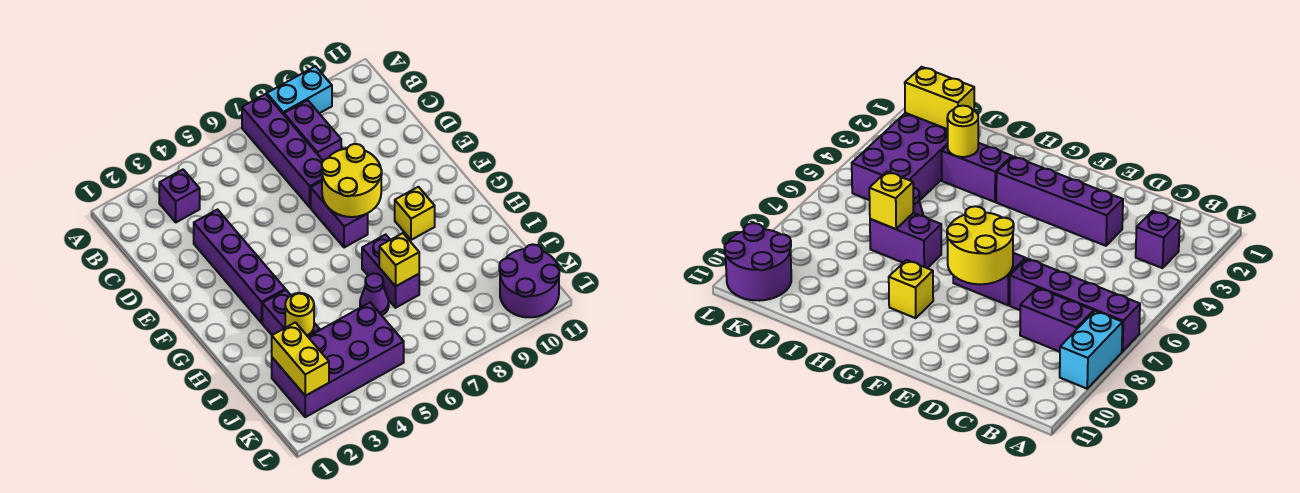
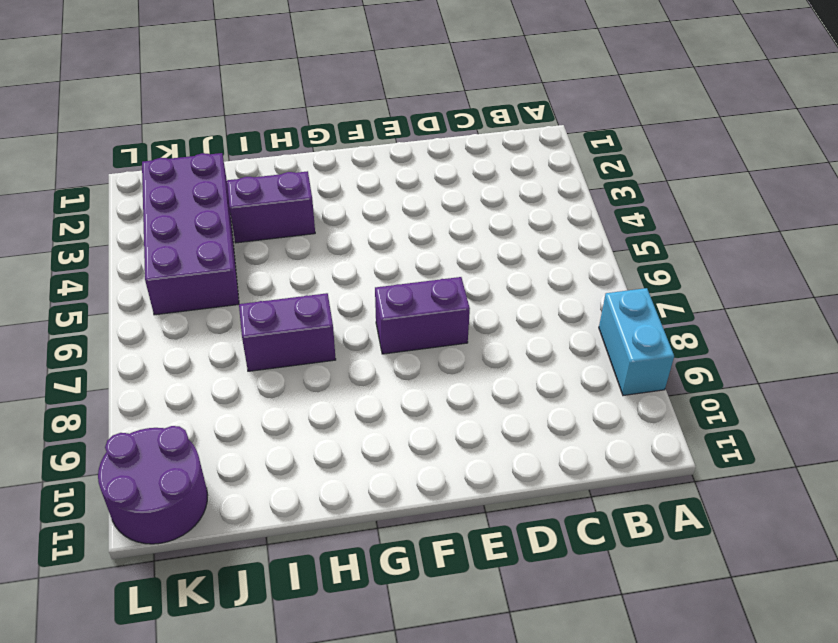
none -> purple brick A7:D7 level 1
none -> purple brick B3 level 1
none -> purple brick B8:C8 level 1

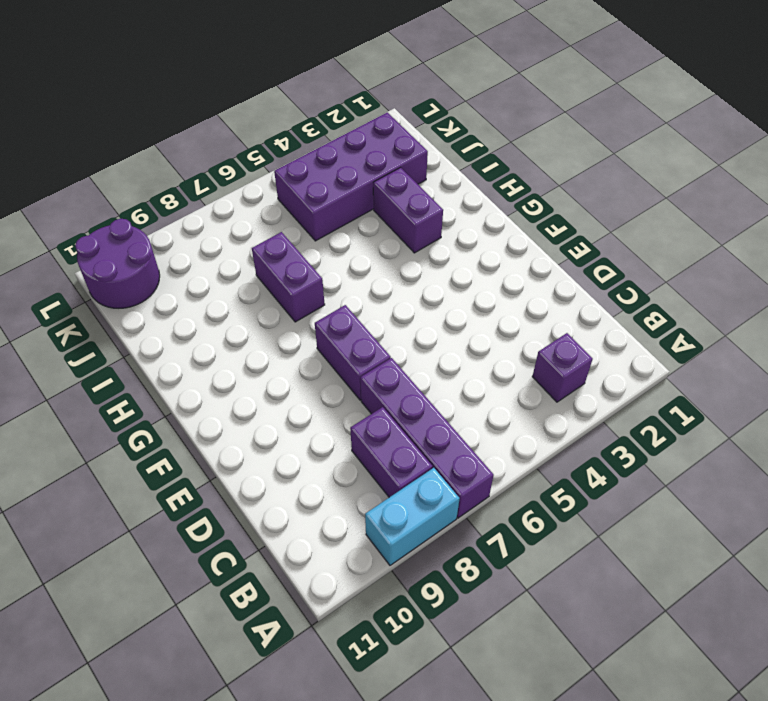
none -> purple brick D3:G3 level 1
none -> yellow brick G9 level 1
none -> purple cone I6 level 1

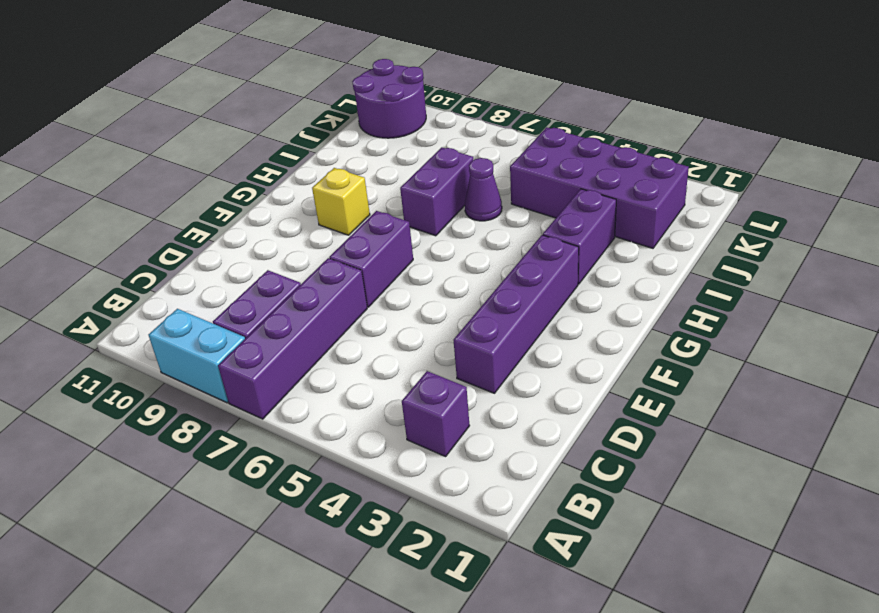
none -> yellow round brick E7:F8 level 2
none -> yellow round brick I3 level 2
none -> yellow brick I7 level 2

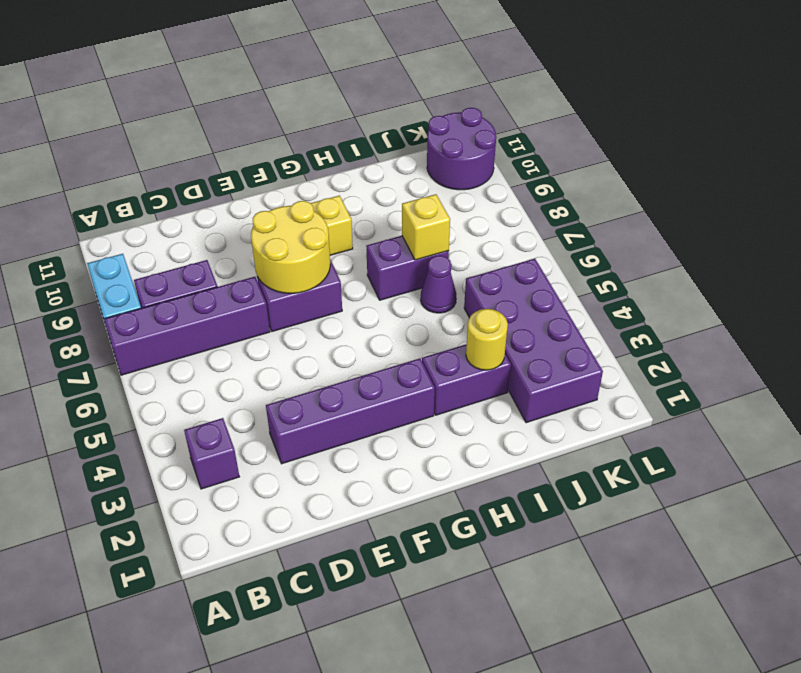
none -> yellow brick J2:K2 level 2

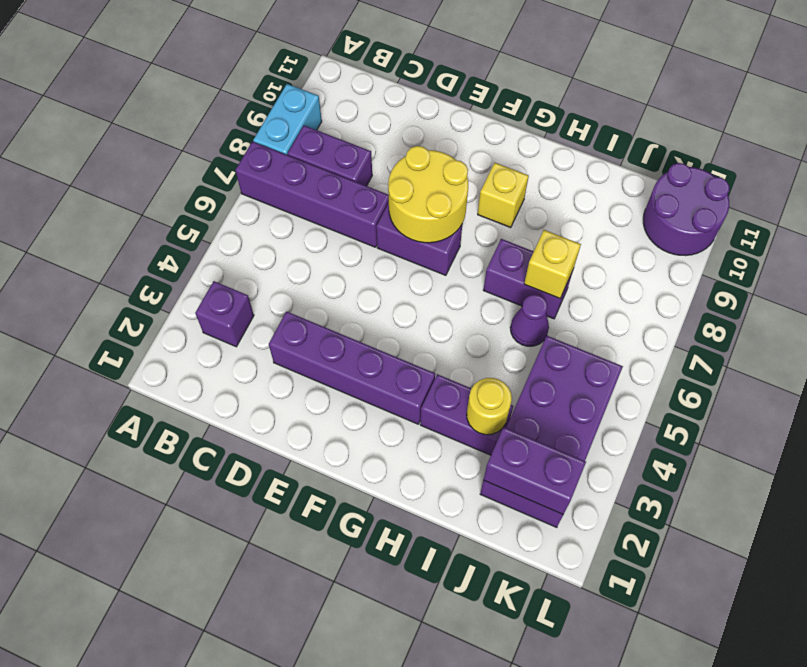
purple brick J2:K2 level 2 -> yellow brick J2:K2 level 2

